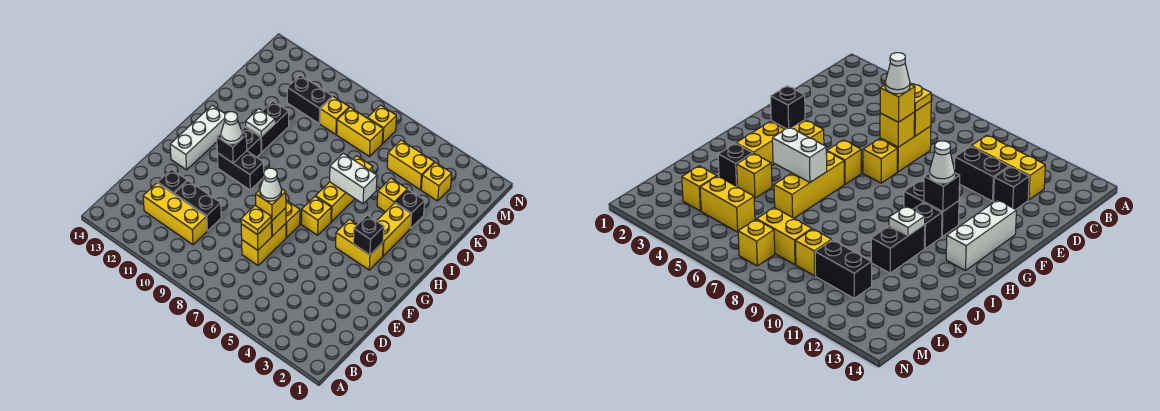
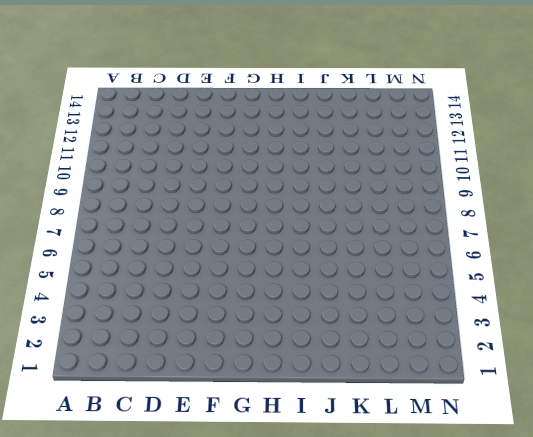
none -> yellow brick C10:C12 level 1
none -> yellow brick D7:E7 level 1
none -> black brick D10:D11 level 1
none -> black brick D12 level 1

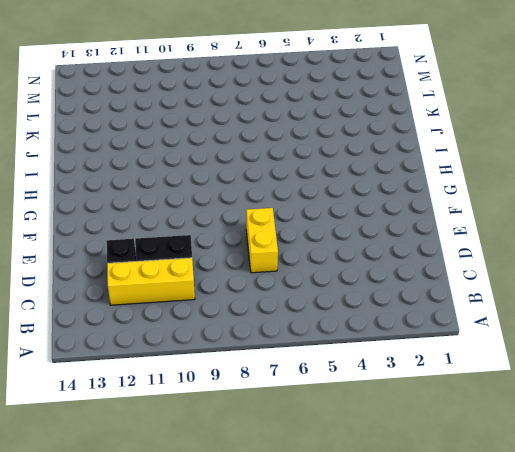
none -> yellow brick F7 level 1
none -> white brick F13:H13 level 1
none -> yellow brick G3:G4 level 1
none -> yellow brick G6 level 1

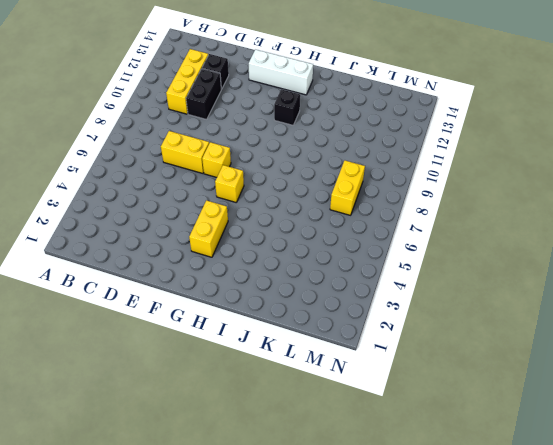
none -> black brick G10:G11 level 1
none -> yellow brick H3:I3 level 1
none -> yellow brick H6:J6 level 1
none -> black brick I11:J11 level 1

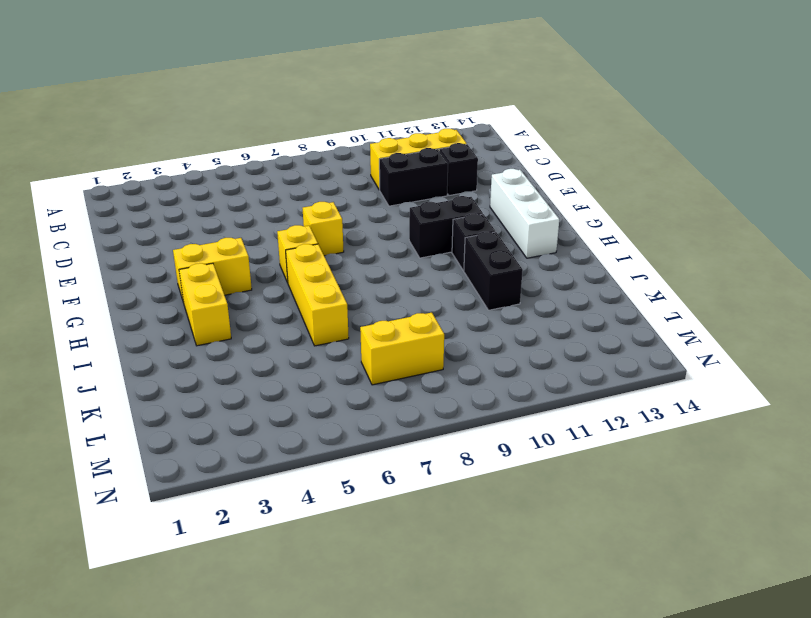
none -> yellow brick D7:E7 level 1
none -> black brick J3 level 1
none -> yellow brick J4 level 1
none -> yellow brick L3 level 1

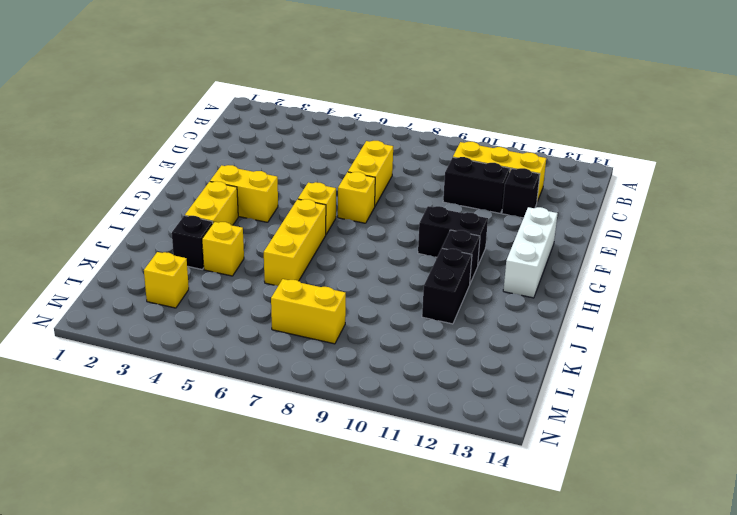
none -> yellow brick L4:L5 level 1
none -> yellow brick L9 level 1
none -> black brick L10:L11 level 1
none -> yellow brick M7 level 1

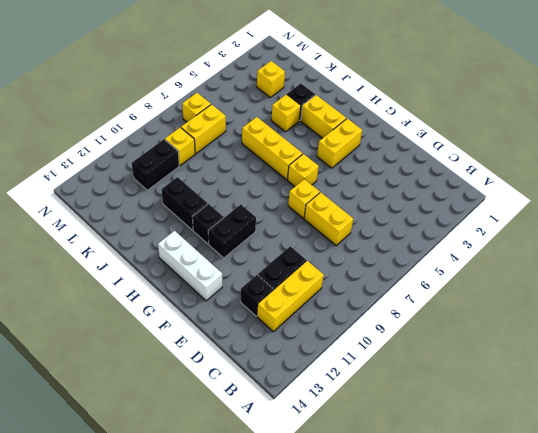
none -> yellow brick L4:L5 level 1
none -> yellow brick D7 level 2
none -> yellow brick E7 level 2
none -> black brick G3 level 2

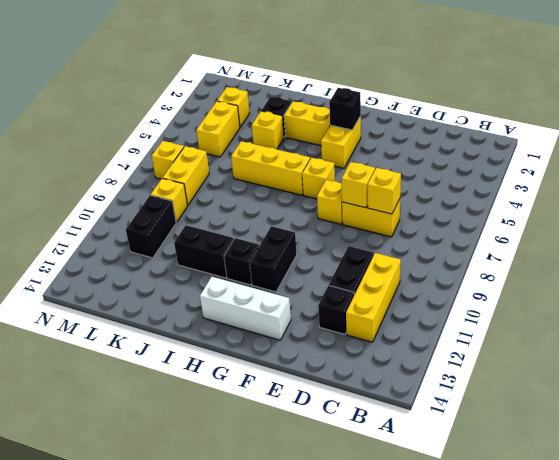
none -> black brick G11 level 2
none -> white brick I5:I6 level 2
none -> white plate I11 level 2
none -> yellow plate D7 level 3

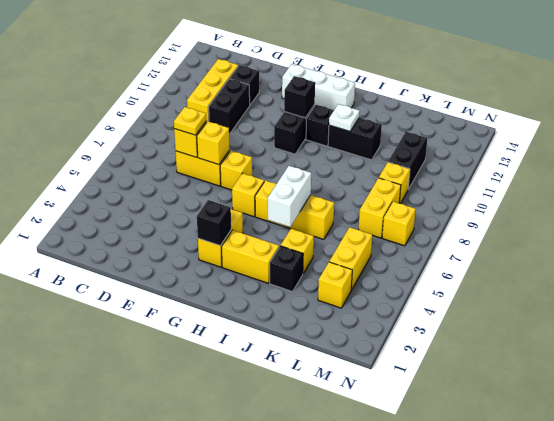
none -> yellow brick E7 level 3
none -> white cone G11 level 3
none -> white cone E7 level 4

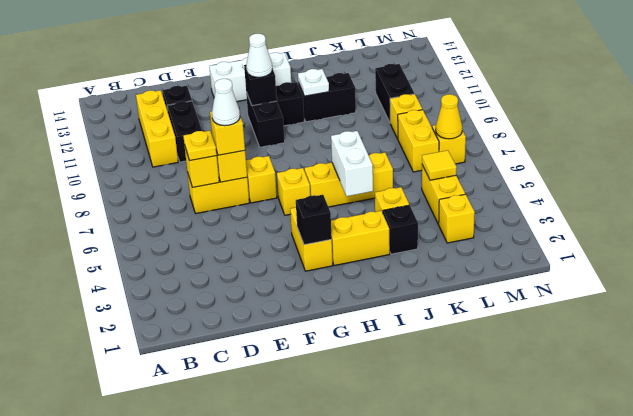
yellow tile L5 level 2 -> none
yellow cone M7 level 2 -> none

